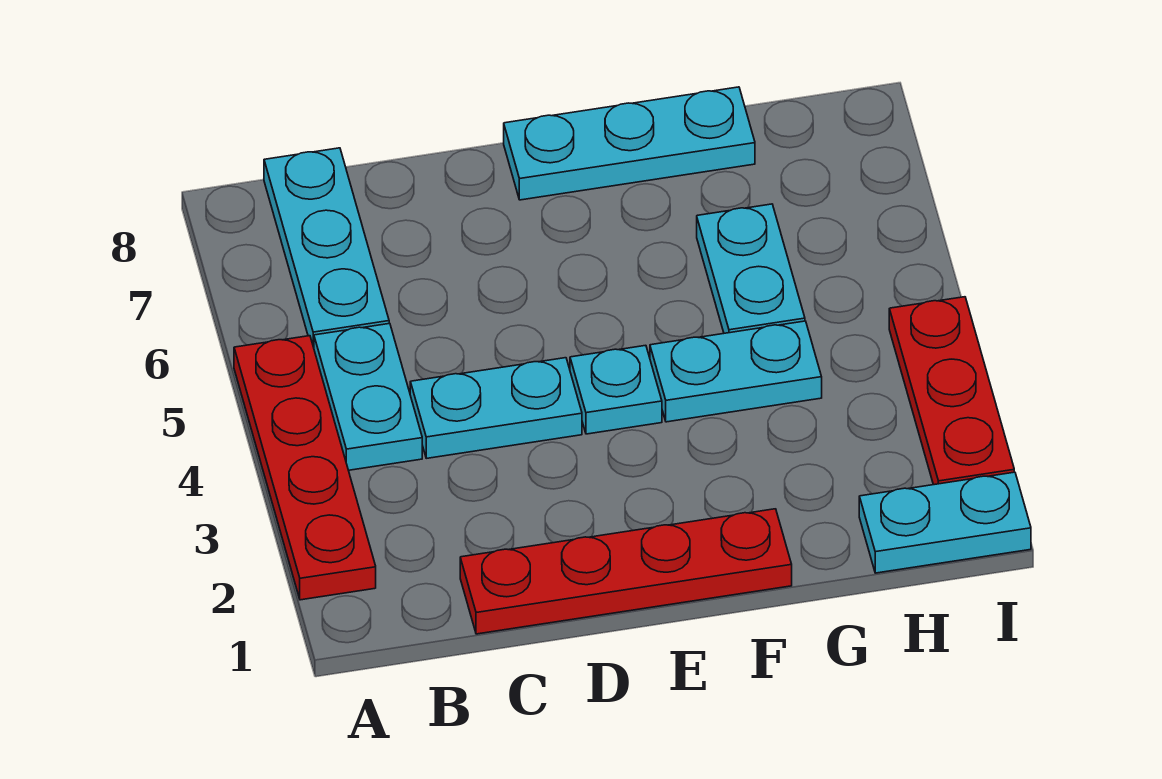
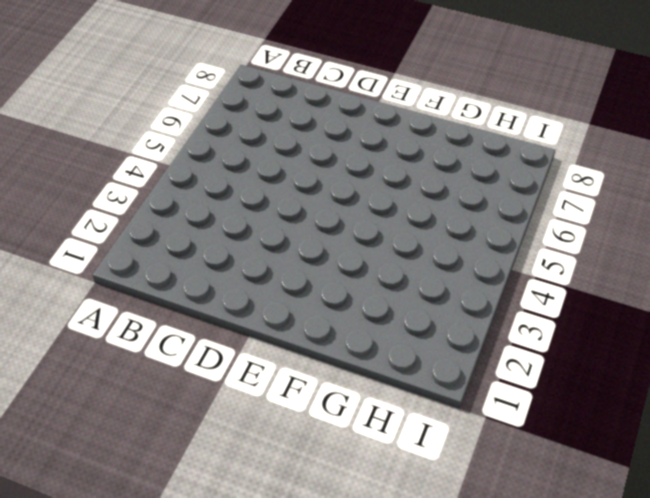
none -> red plate A2:A5 level 1
none -> cyan plate B4:B5 level 1

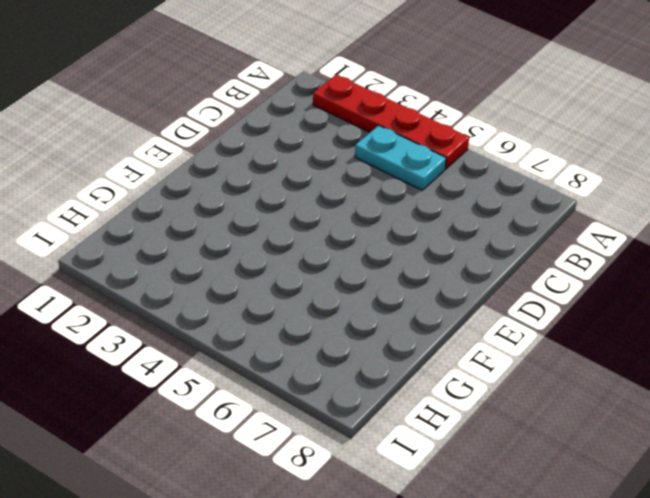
none -> cyan plate B6:B8 level 1
none -> red plate C1:F1 level 1

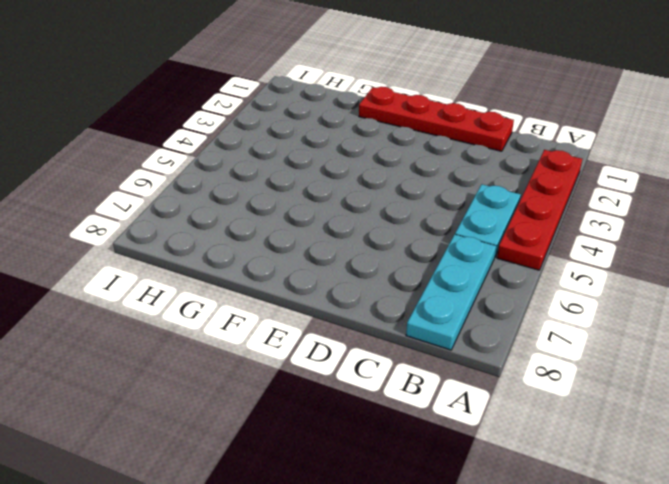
none -> cyan plate C4:D4 level 1
none -> cyan plate E4 level 1

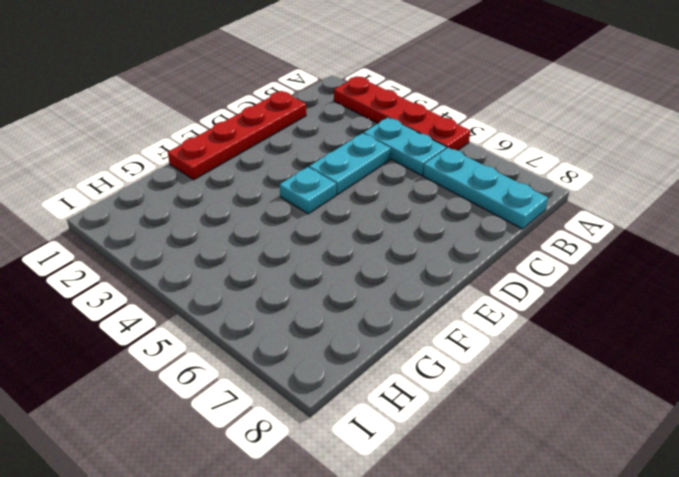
none -> cyan plate E8:G8 level 1
none -> cyan plate F4:G4 level 1

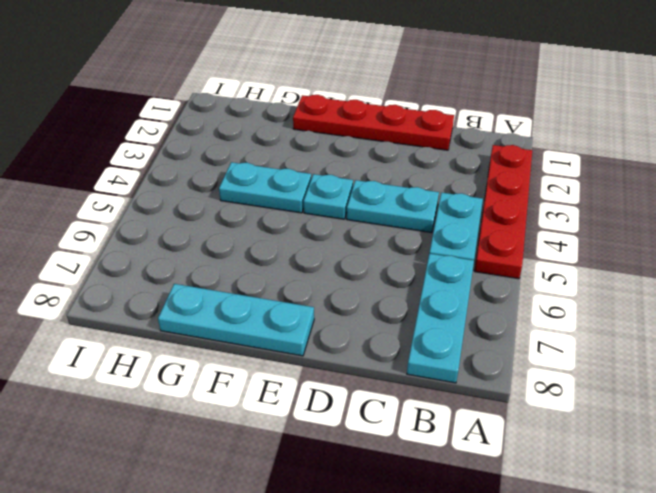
none -> cyan plate G5:G6 level 1
none -> cyan plate H1:I1 level 1

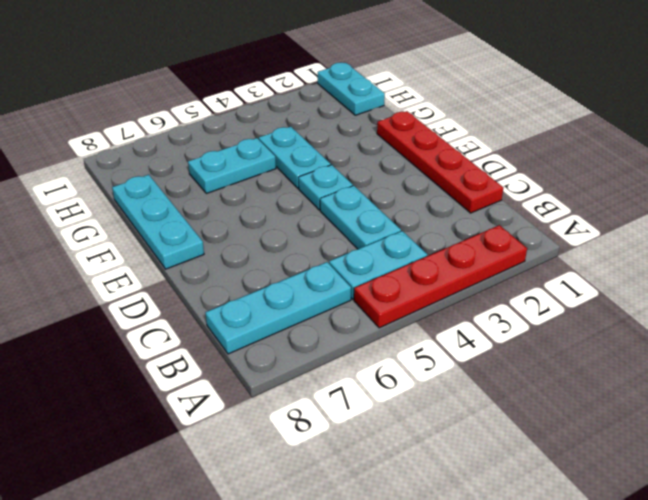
none -> red plate I2:I4 level 1

